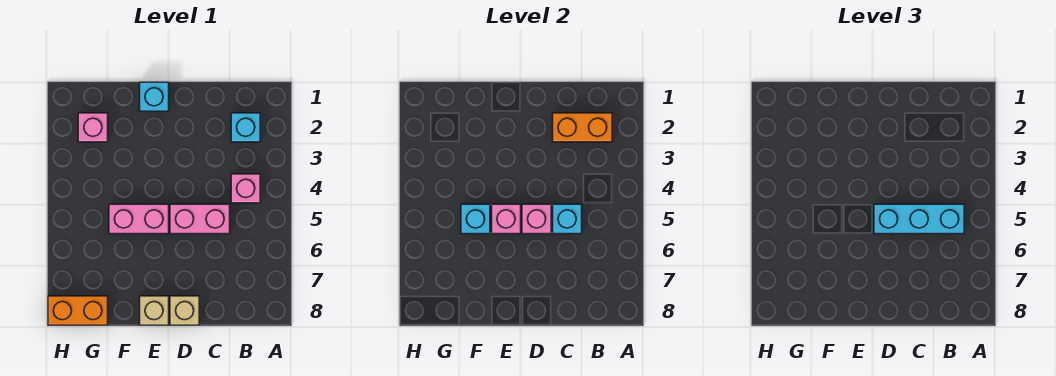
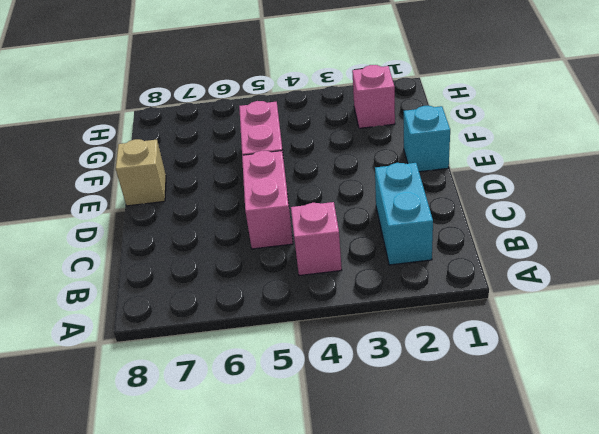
cyan brick B2:C2 level 1 -> cyan brick B2 level 1
none -> tan brick D8 level 1
none -> orange brick G8:H8 level 1
none -> orange brick B2:C2 level 2

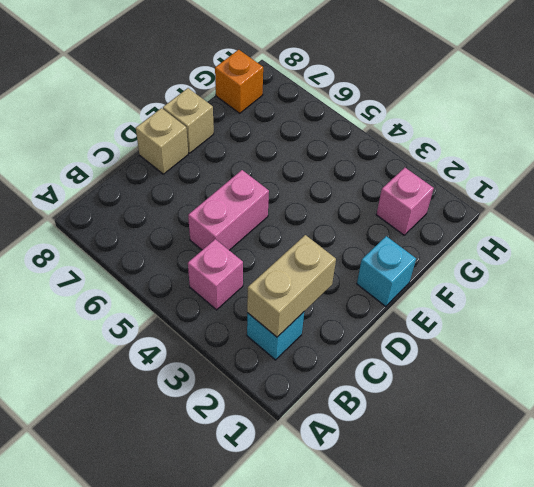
tan brick B2:C2 level 2 -> orange brick B2:C2 level 2
orange brick G8 level 1 -> orange brick G8:H8 level 1
none -> pink brick E5:F5 level 1
none -> cyan brick C5 level 2
none -> pink brick D5 level 2

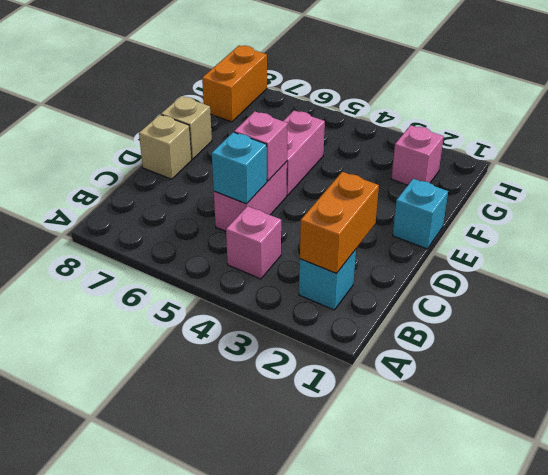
none -> pink brick E5 level 2
none -> cyan brick F5 level 2
none -> cyan brick B5:D5 level 3

